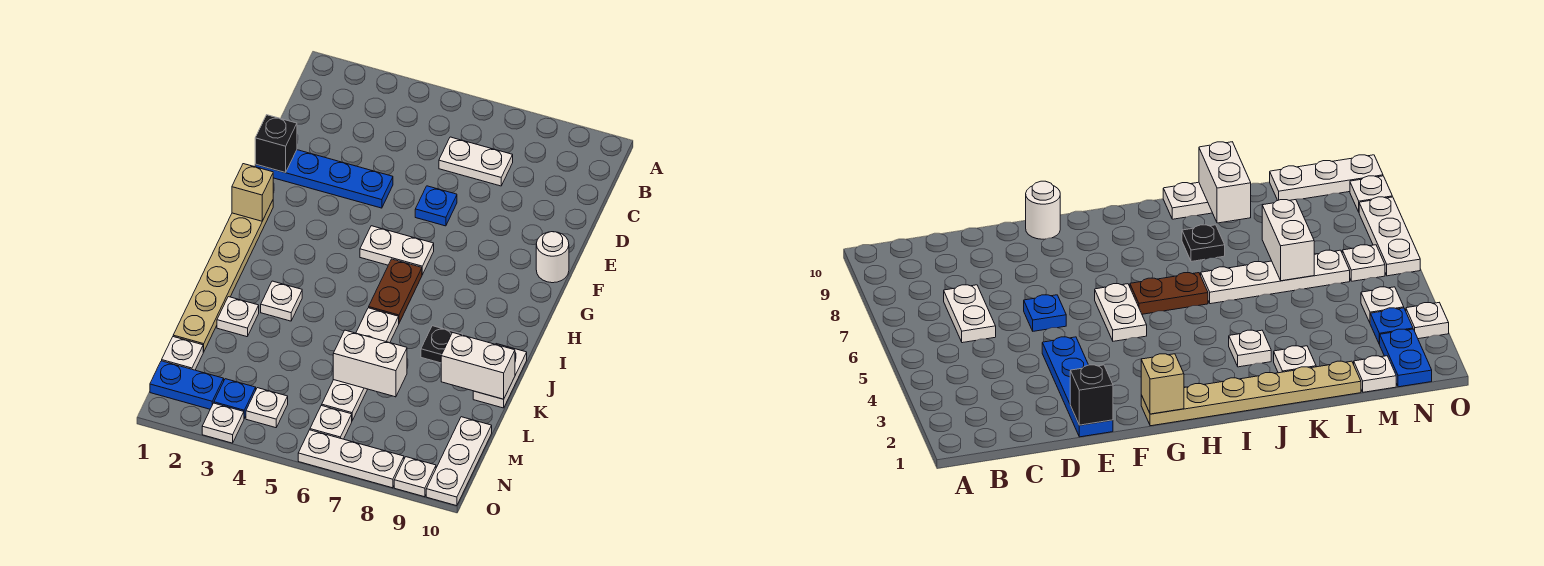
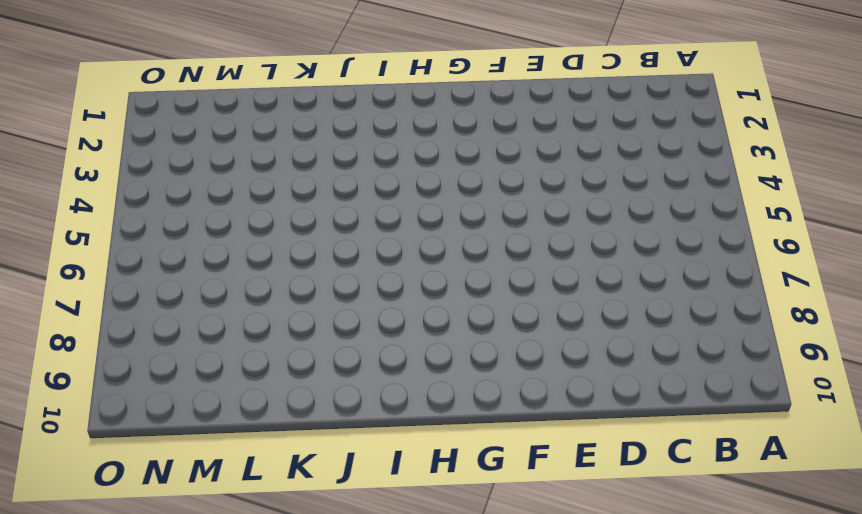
none -> white plate C6:C7 level 1
none -> blue plate E1:E4 level 1
none -> blue plate E6 level 1

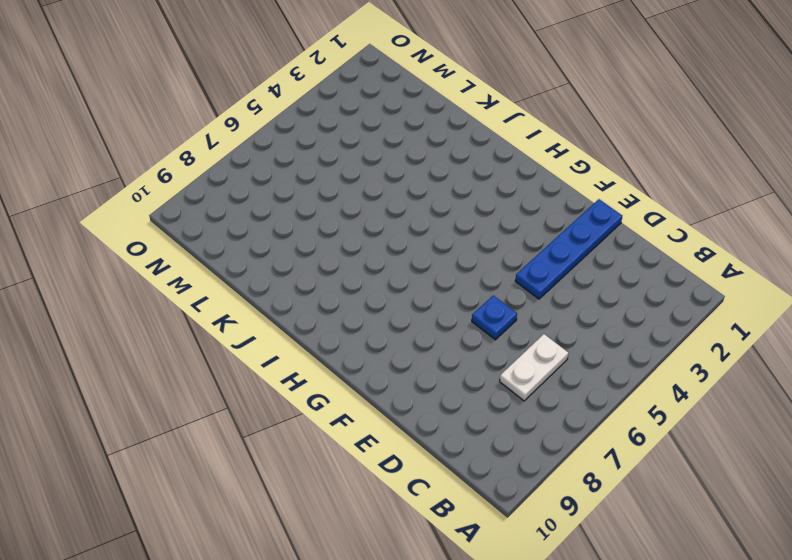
none -> white round brick F10 level 1
none -> tan plate G1:L1 level 1
none -> white plate G5:G6 level 1

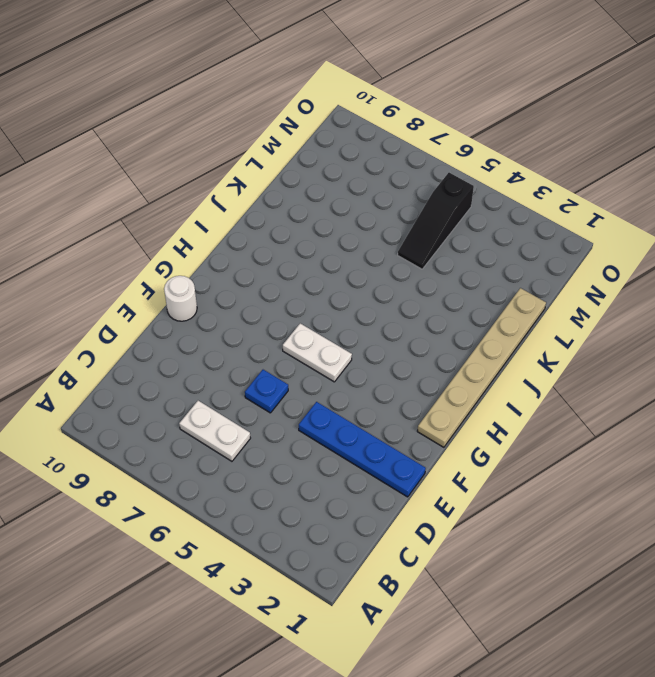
black slope L5:N5 level 1 top N -> none
none -> brown plate H6:I6 level 1
none -> white plate J3 level 1
none -> white plate J6:M6 level 1

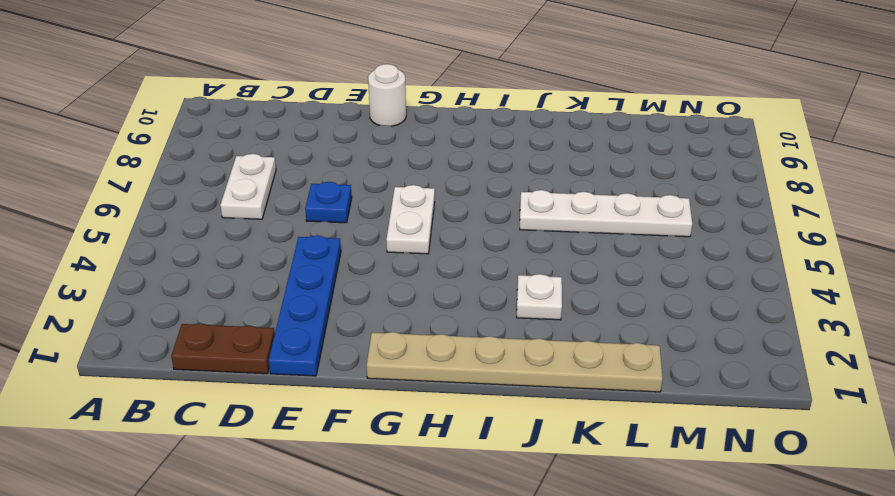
brown plate C1:D1 level 1 -> brown plate H6:I6 level 1
none -> black plate J8 level 1
none -> white plate J10:K10 level 1
none -> white plate K2 level 1

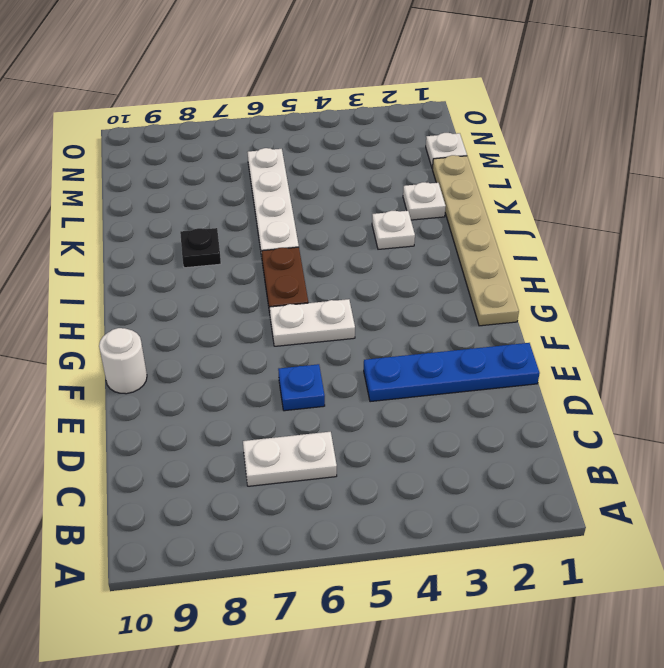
none -> white plate J10:K10 level 1
none -> white plate M10:O10 level 1
none -> blue plate N1:N2 level 1

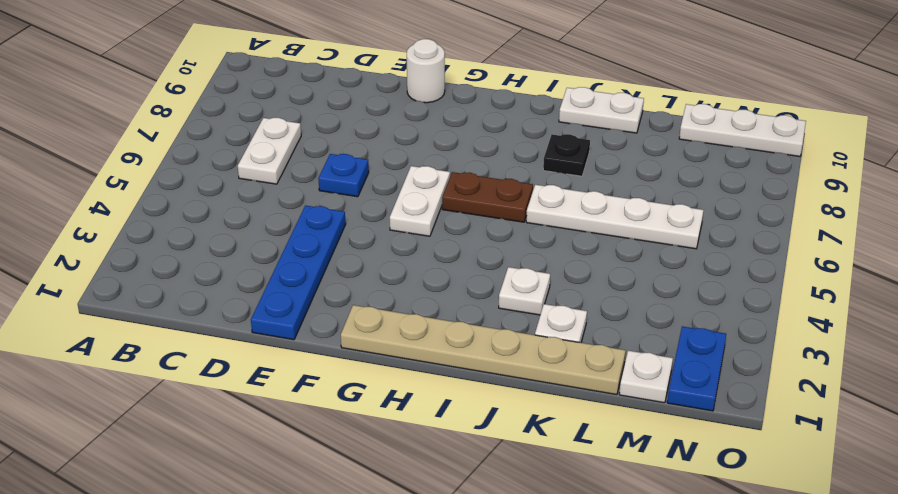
none -> blue plate N3 level 1
none -> white plate N4 level 1
none -> white plate N6 level 1

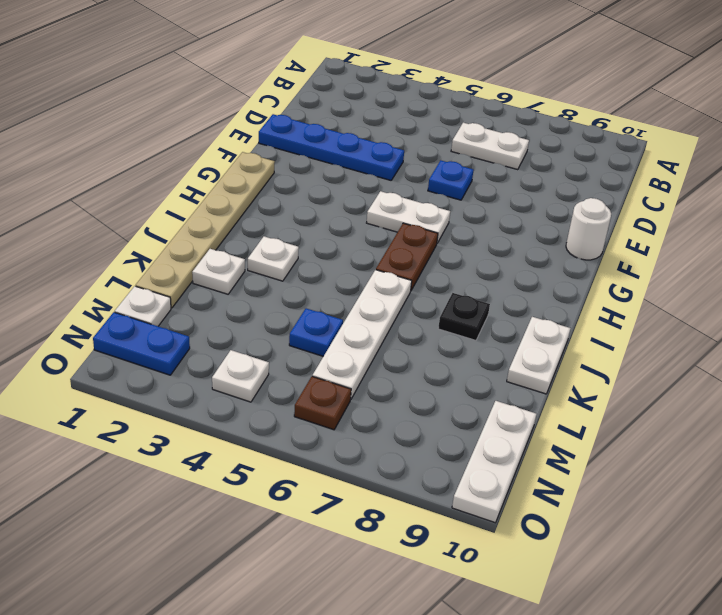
blue plate L5 level 1 -> blue plate N3 level 1
brown plate N6 level 1 -> white plate N6 level 1
none -> white plate O3 level 1
none -> white plate O6:O8 level 1
none -> white plate O9 level 1

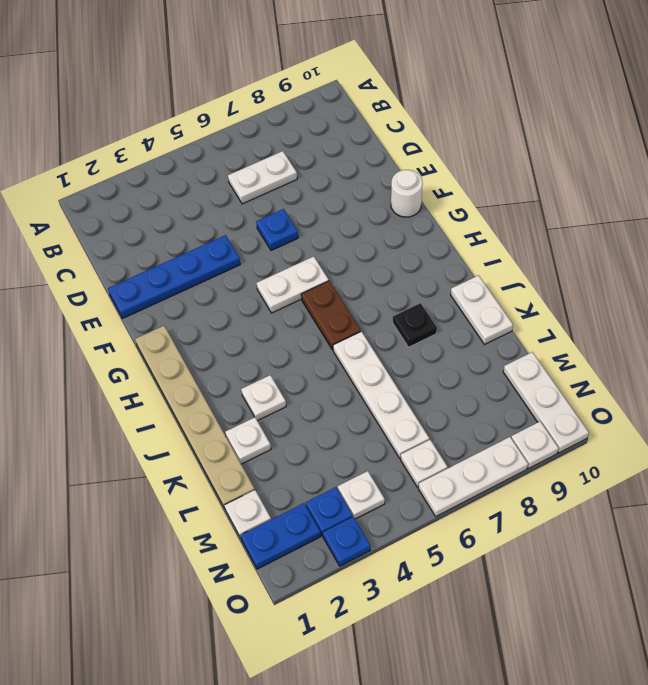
blue plate O3 level 1 -> white plate O3 level 1
none -> black brick E1 level 2
none -> tan brick G1 level 2
none -> white brick K9:K10 level 2

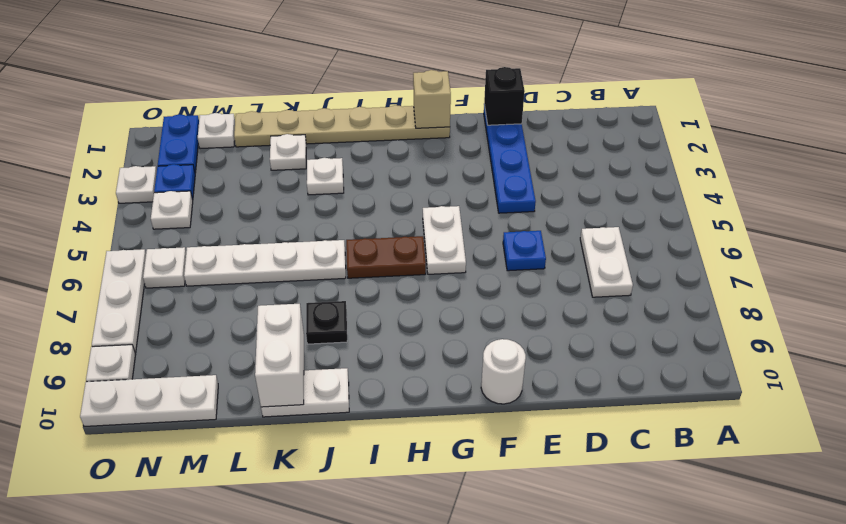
none -> white brick L6:L7 level 2

